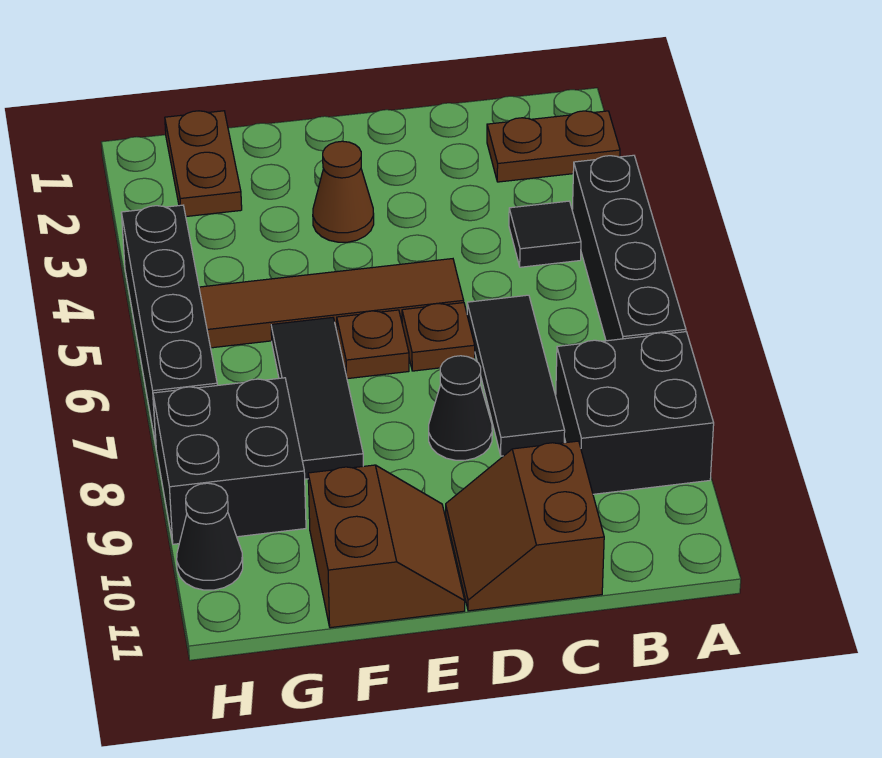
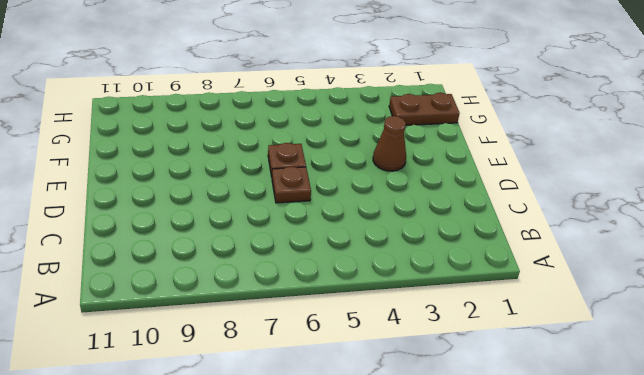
none -> brown plate A2:B2 level 1
none -> black brick A4:A7 level 1
none -> black brick A8:B9 level 1

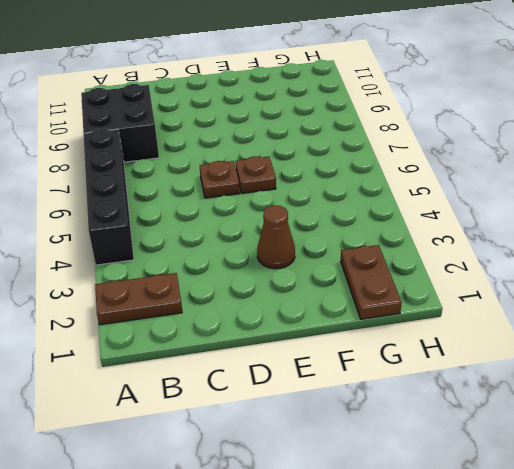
none -> black tile B4 level 1
none -> black tile C6:C8 level 1
none -> brown slope C10:D11 level 1 top C

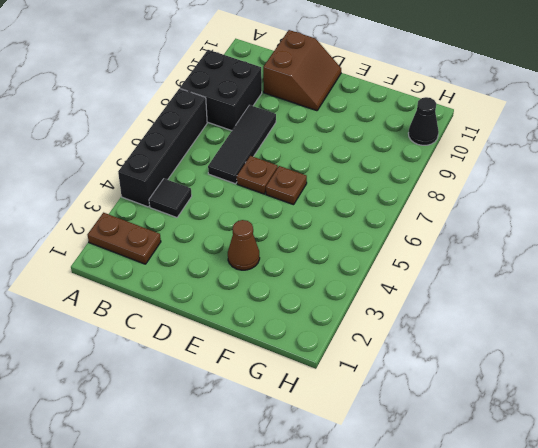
none -> brown tile D5:G5 level 1
none -> black cone D8 level 1
none -> brown slope E10:F11 level 1 top F

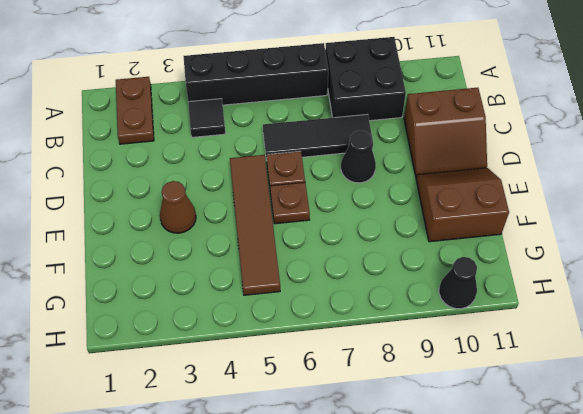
none -> black tile F6:F8 level 1
none -> brown plate G1:G2 level 1
none -> black brick G8:H9 level 1

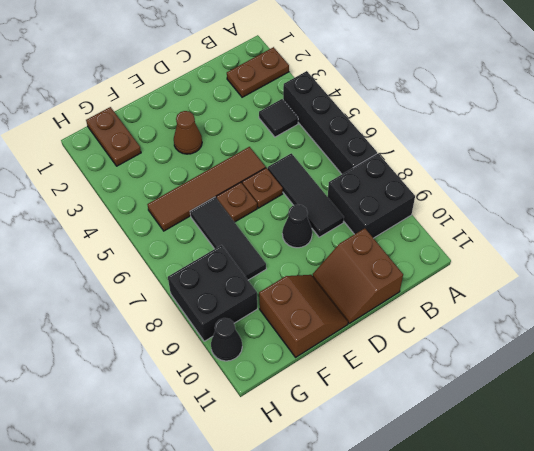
none -> black brick H4:H7 level 1

